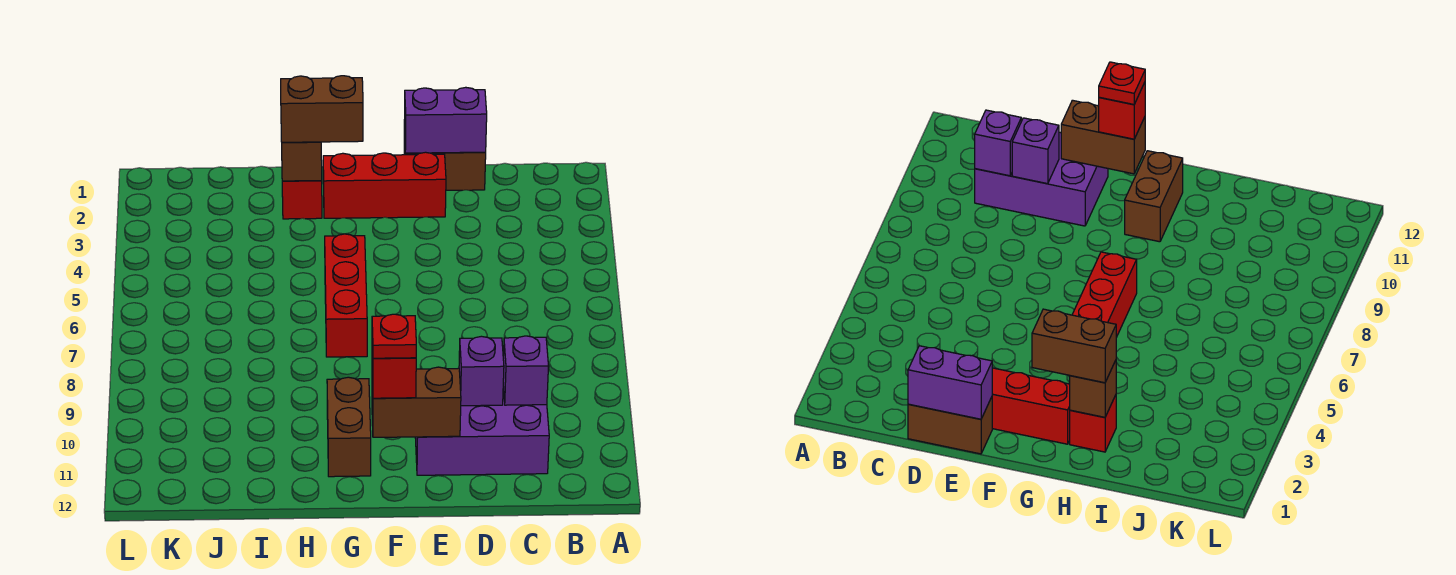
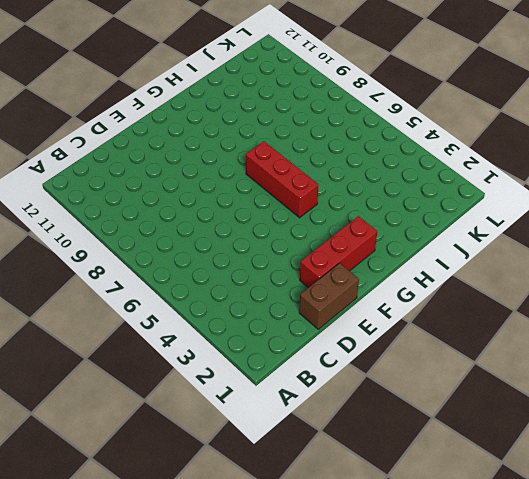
none -> purple brick C10:E11 level 1
none -> brown brick G10:G11 level 1
none -> red brick H2 level 1

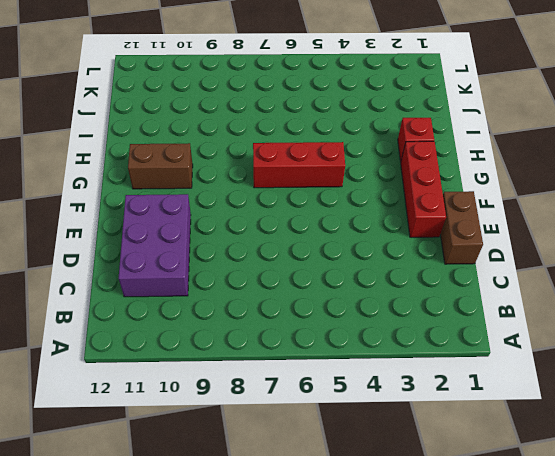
none -> purple brick C10 level 2
none -> purple brick D1:E1 level 2
none -> purple brick D10 level 2

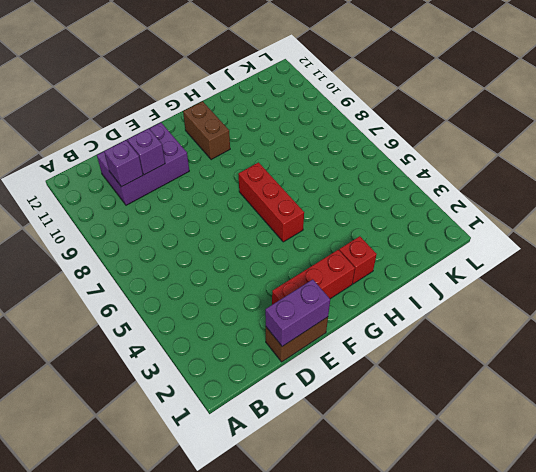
none -> brown brick E11:F11 level 2
none -> brown brick H2 level 2
none -> red brick F11 level 3

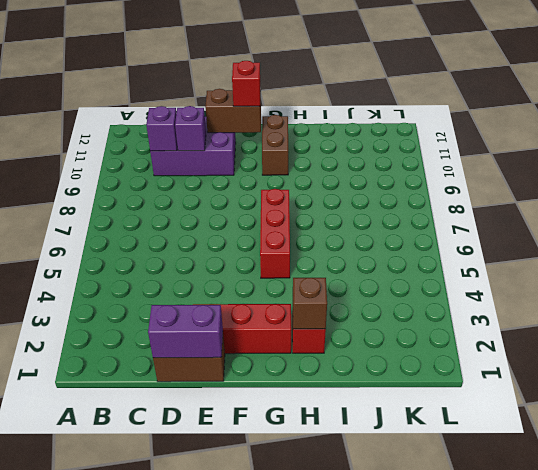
none -> brown brick G2:H2 level 3
none -> red plate F11 level 4

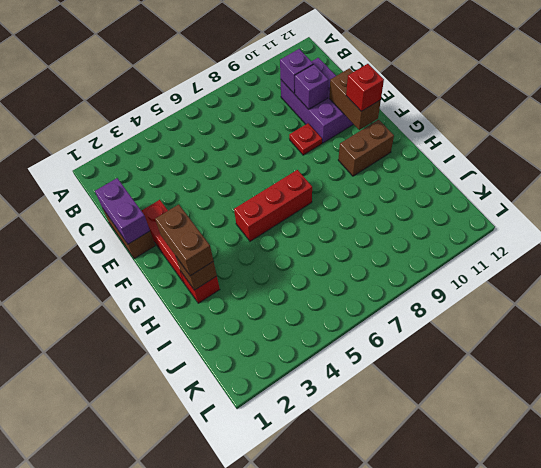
red plate E9 level 1 -> red plate F11 level 4

